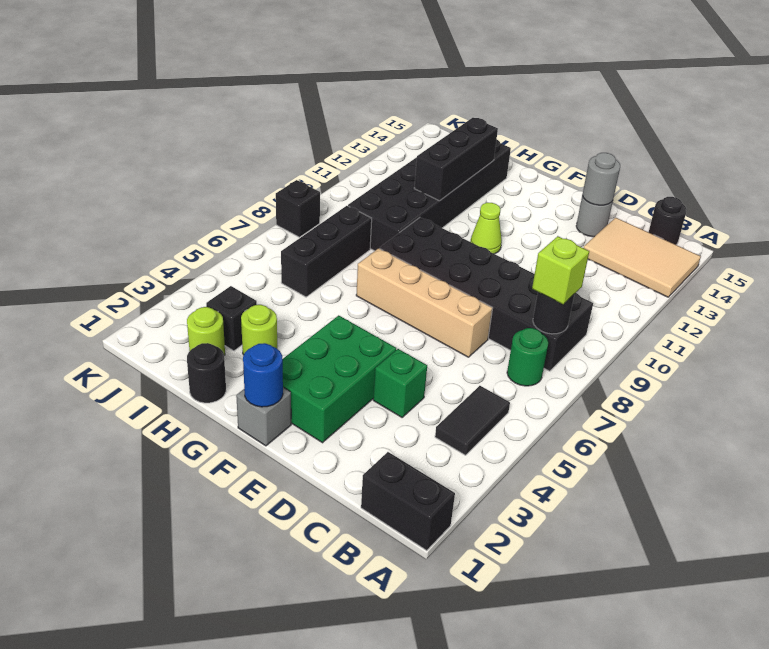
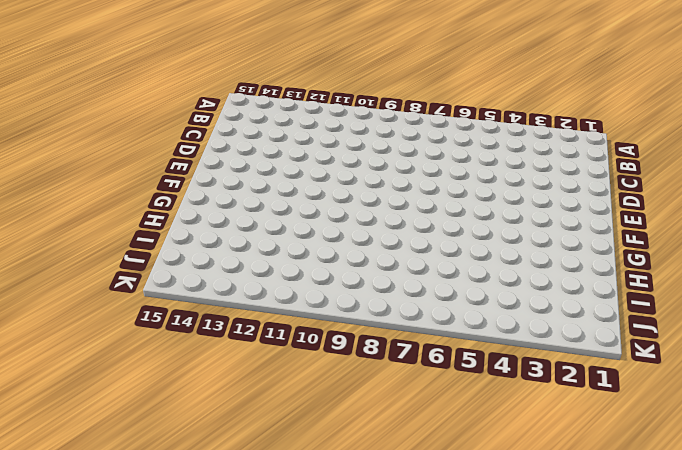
none -> black brick A1:B1 level 1
none -> tan tile A13:C14 level 1
none -> black tile B4:B5 level 1

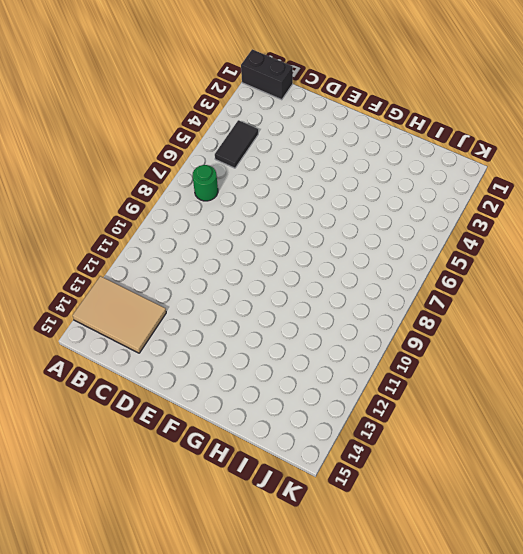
none -> black brick B8:G9 level 1
none -> black round brick B15 level 1
none -> green brick D4 level 1

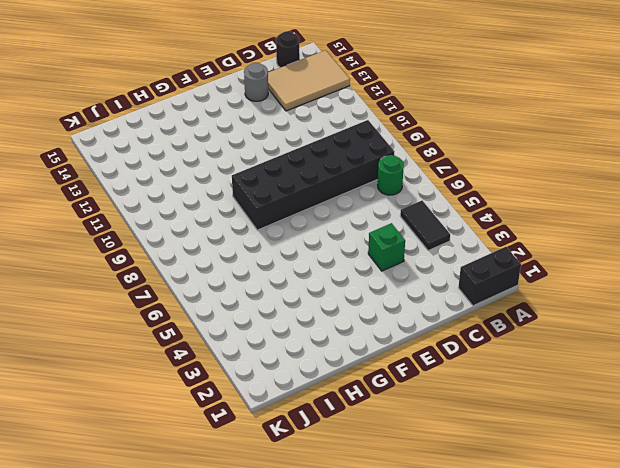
none -> tan brick D7:G7 level 1
none -> green brick E2:F4 level 1
none -> grey brick F1 level 1

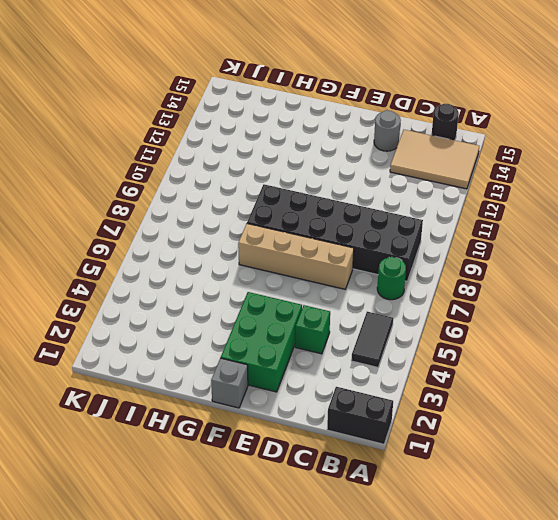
none -> lime cone F11 level 1
none -> black round brick H1 level 1
none -> lime round brick H3 level 1

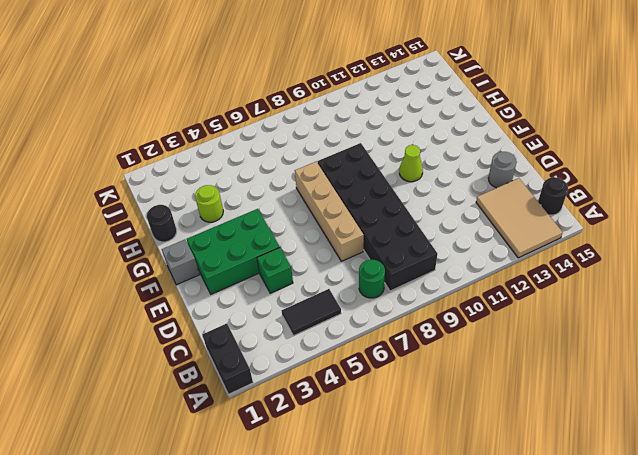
none -> black brick H9:I14 level 1
none -> lime round brick I2 level 1
none -> black brick I3 level 1

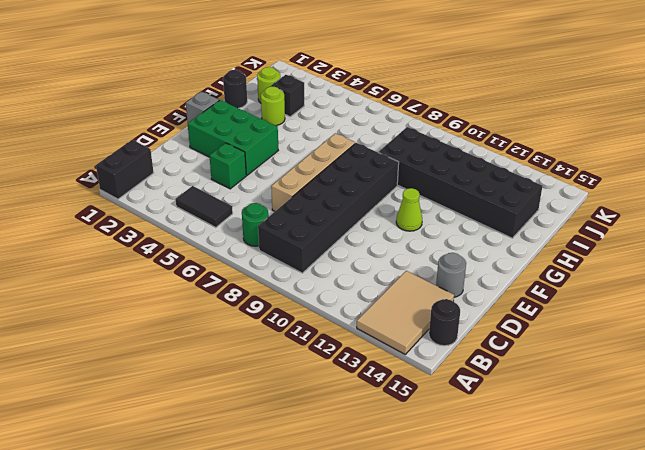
none -> black brick I6:I8 level 1
none -> black brick K8 level 1
none -> black round brick B8 level 2

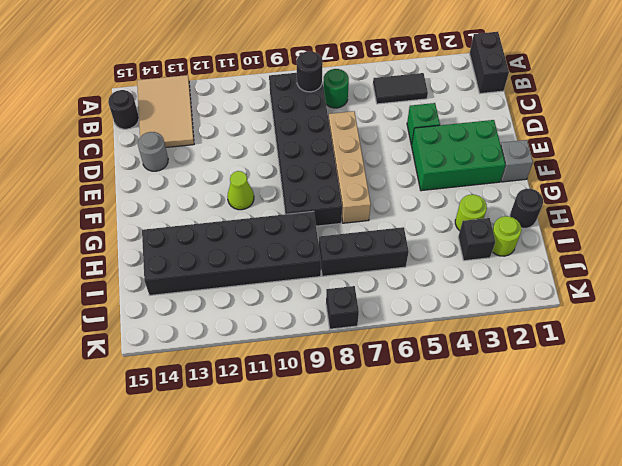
none -> grey round brick D14 level 2
none -> blue round brick F1 level 2
none -> black brick H11:H13 level 2

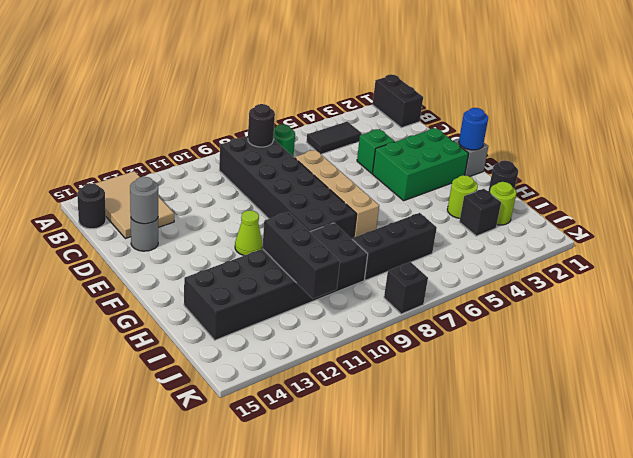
black brick H11:J11 level 2 -> black brick H11:H13 level 2
none -> lime brick B8 level 3

